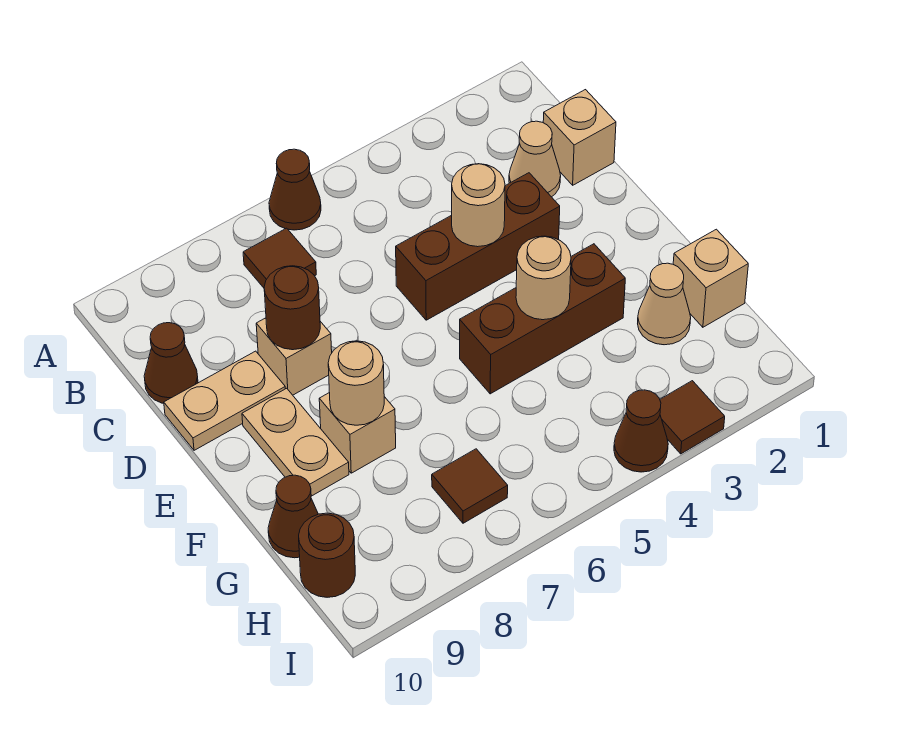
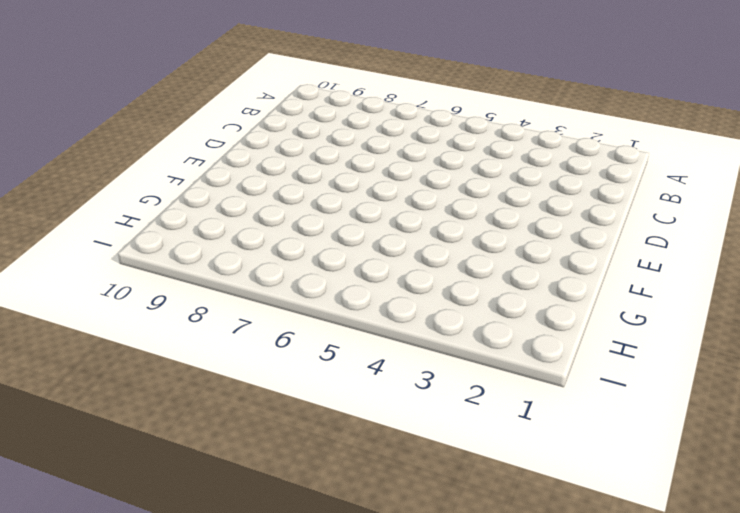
none -> brown cone A6 level 1
none -> brown tile B7 level 1
none -> tan brick C1 level 1

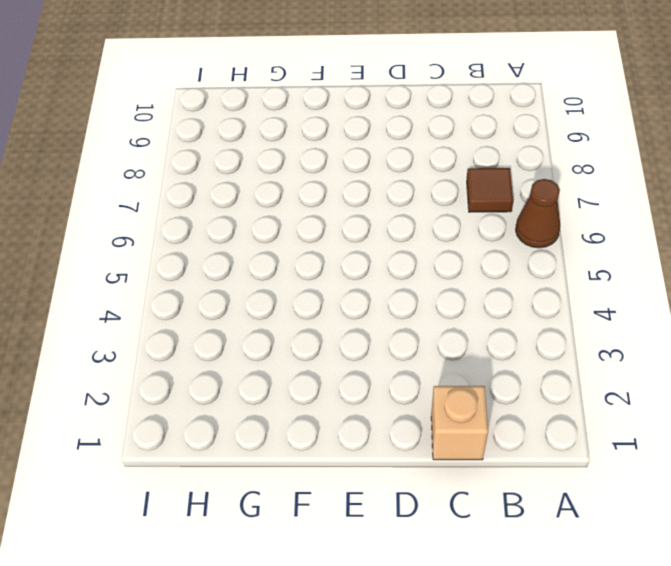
none -> tan cone C2 level 1
none -> brown cone C10 level 1
none -> brown brick D3:D5 level 1

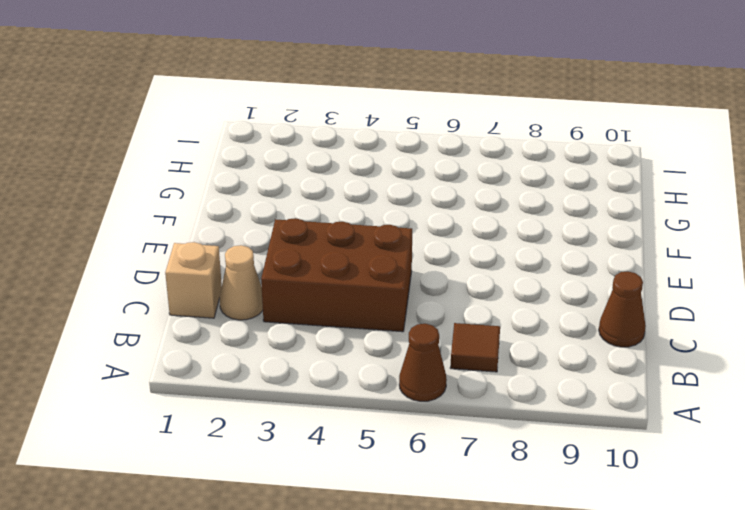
brown brick C3:D5 level 1 -> brown brick D3:D5 level 1
none -> tan brick D8 level 1
none -> tan plate D9:D10 level 1
none -> tan plate E9:F9 level 1

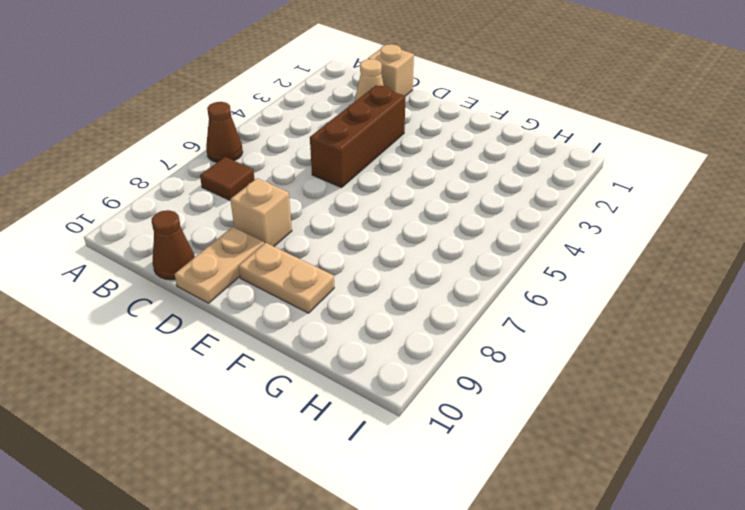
none -> brown brick F3:F5 level 1
none -> tan brick F8 level 1
none -> tan brick G1 level 1

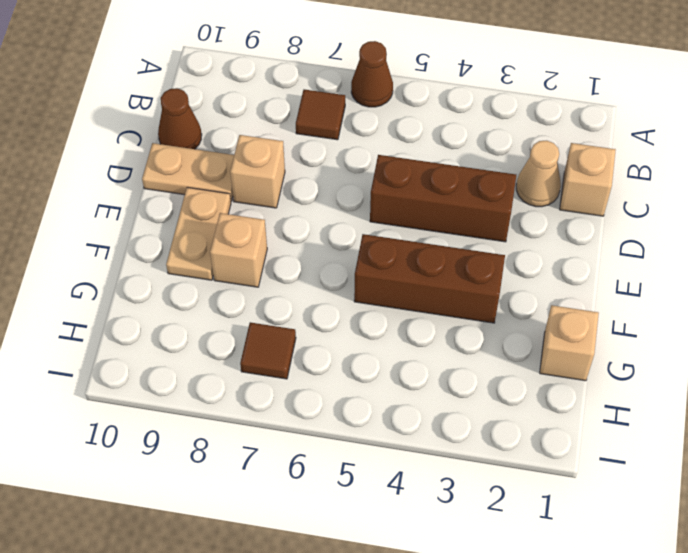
none -> tan cone G2 level 1
none -> brown cone G10 level 1
none -> brown round brick H10 level 1

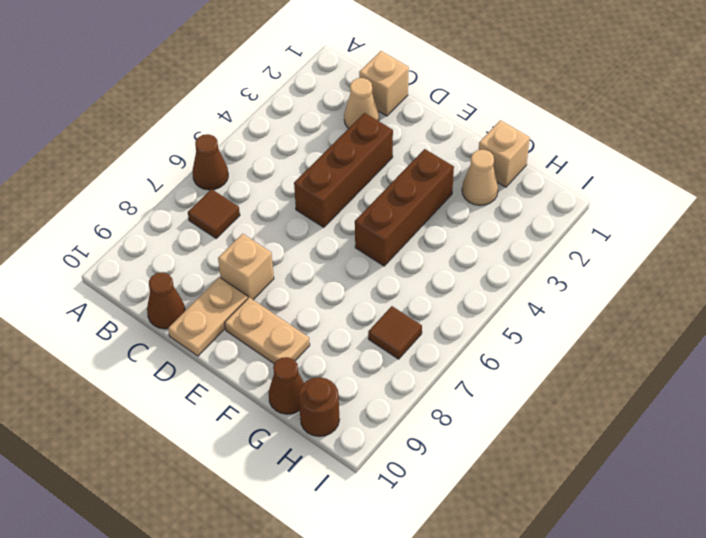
none -> tan brick F8 level 1
none -> brown tile I3 level 1
none -> brown cone I4 level 1

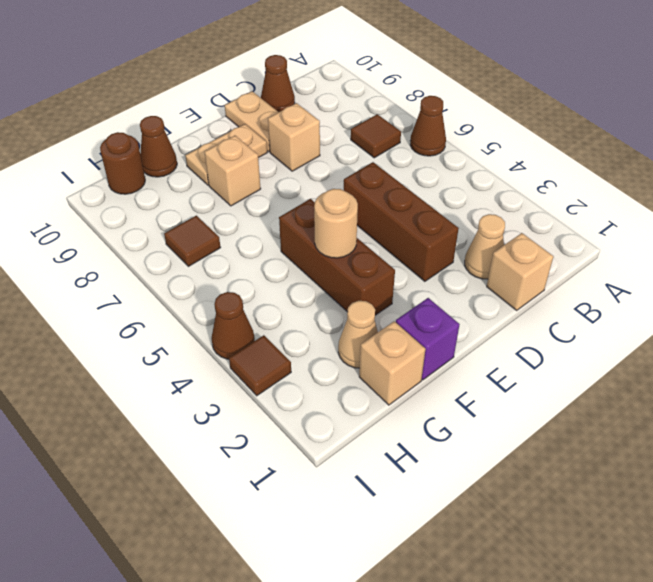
purple brick F1 level 1 -> none
none -> tan round brick D4 level 2
none -> brown round brick D8 level 2
none -> tan round brick F8 level 2

